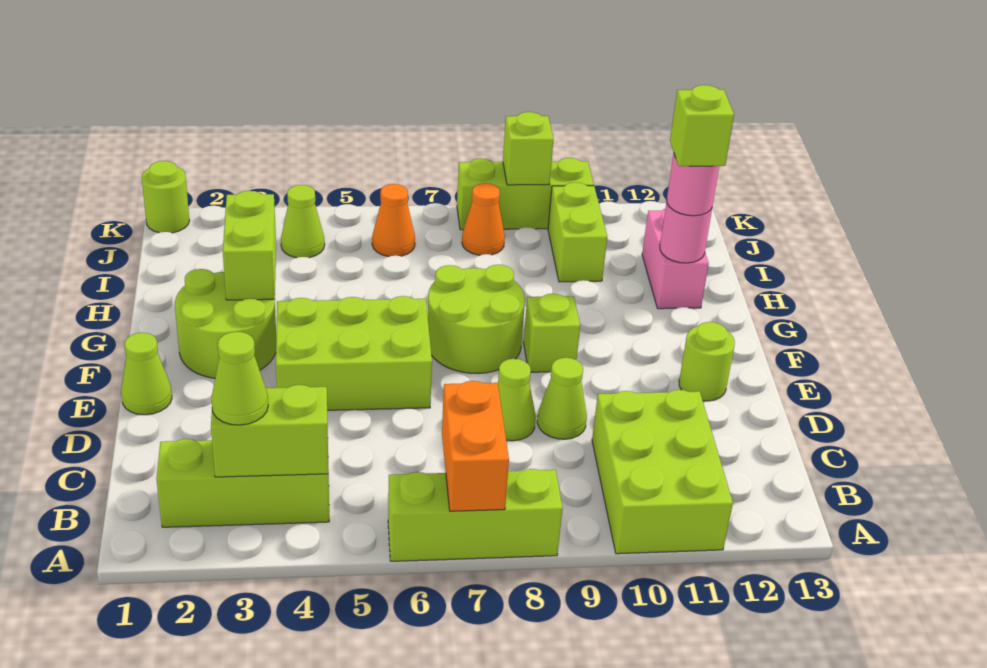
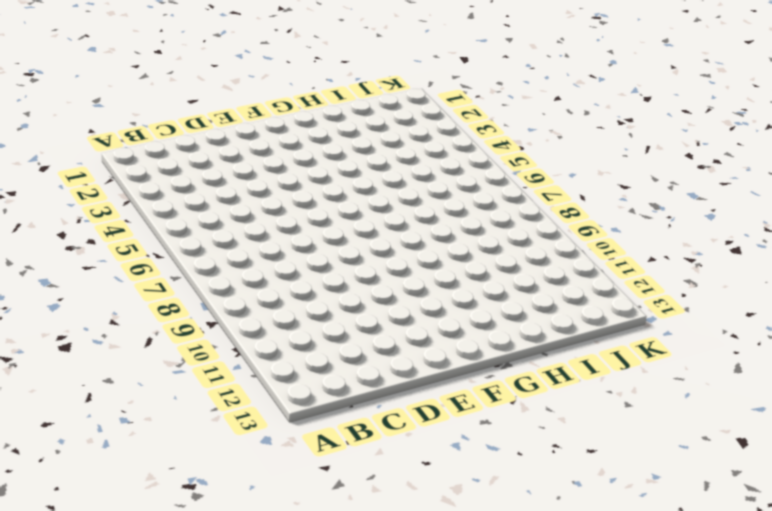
none -> lime brick A6:A8 level 1
none -> lime brick A10:C11 level 1
none -> lime brick B2:B4 level 1

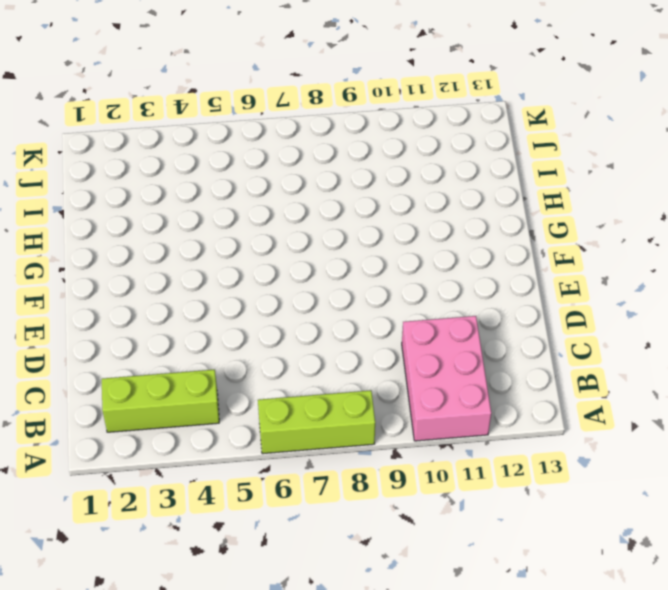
pink brick A10:C11 level 1 -> lime brick A10:C11 level 1
none -> lime cone D8 level 1
none -> lime cone D9 level 1
none -> lime cone E1 level 1

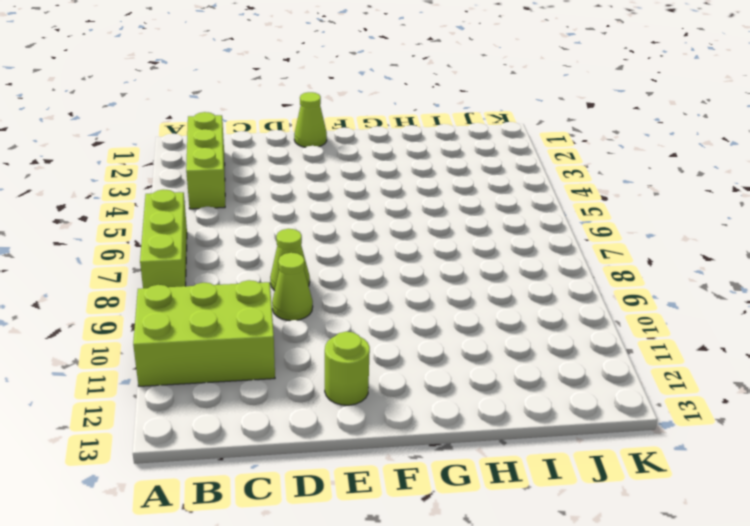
none -> lime brick E4:F6 level 1
none -> lime round brick F2:G3 level 1
none -> lime round brick F7:G8 level 1

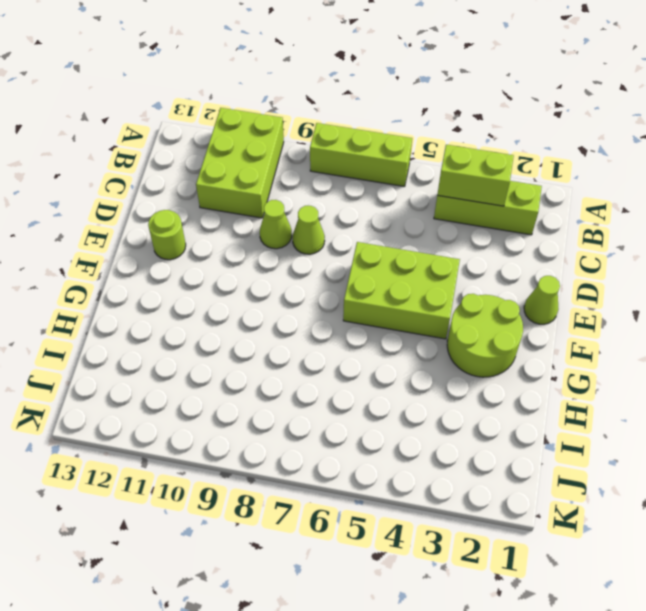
none -> lime round brick F7:G8 level 1
none -> lime brick F9 level 1
none -> pink brick H12:I12 level 1

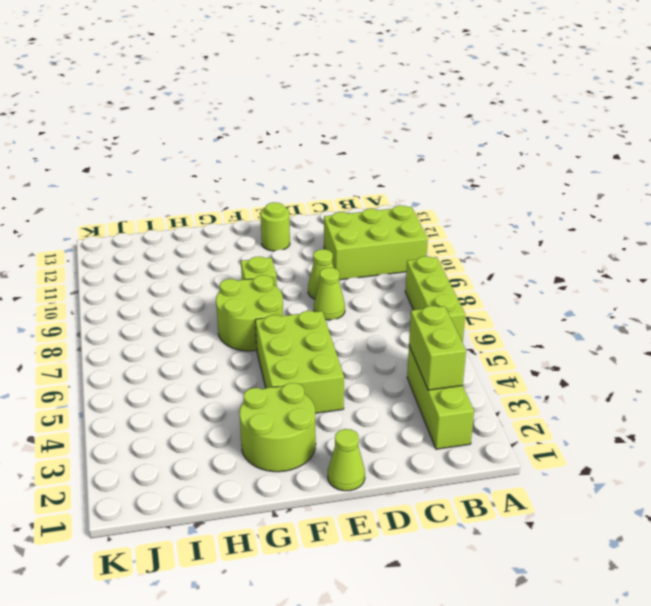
none -> pink brick H12:I12 level 1
none -> lime brick I10:J10 level 1
none -> lime cone J4 level 1

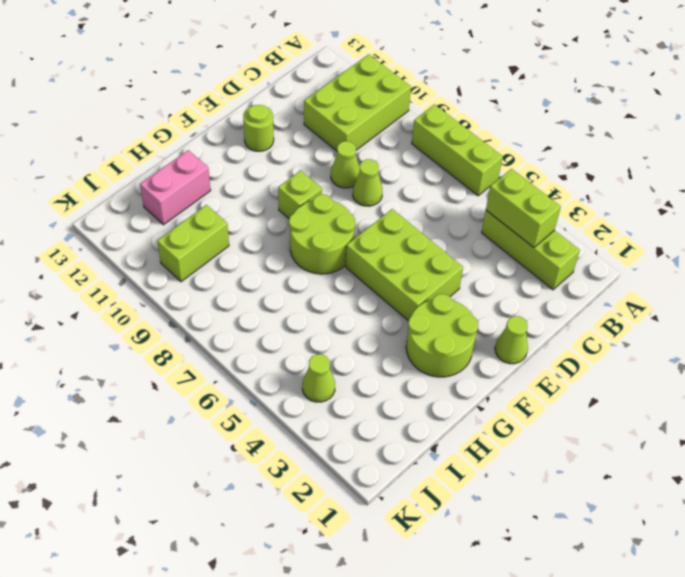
none -> orange cone J6 level 1
none -> orange cone J8 level 1
none -> lime round brick K1 level 1

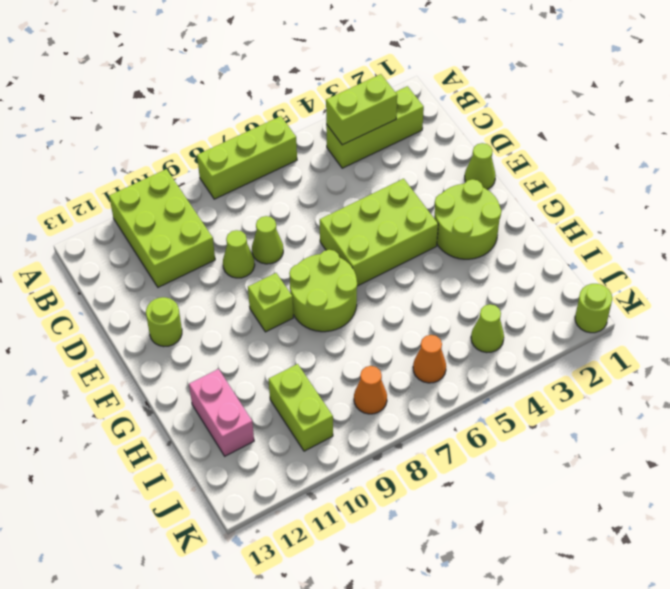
none -> lime brick K8:K10 level 1
none -> orange brick A7:B7 level 2
none -> lime brick G3:H3 level 2

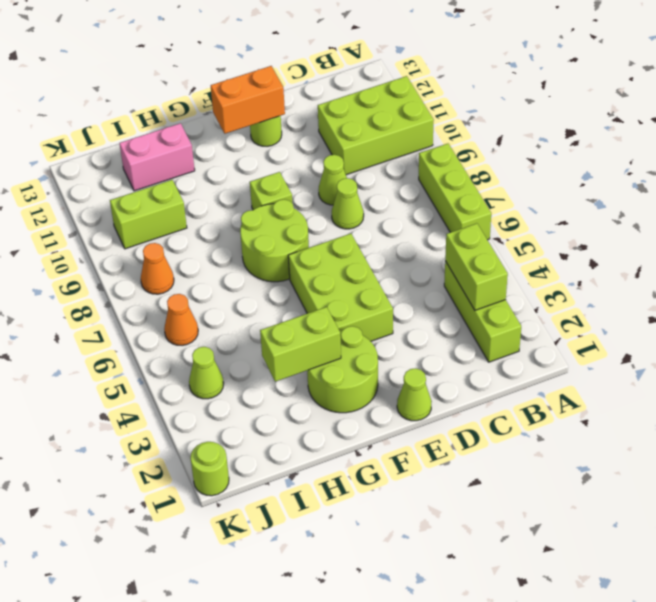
orange brick E12:F12 level 2 -> orange brick A7:B7 level 2
none -> lime brick K8:K10 level 1
none -> pink round brick H12 level 2
none -> lime brick K9 level 2

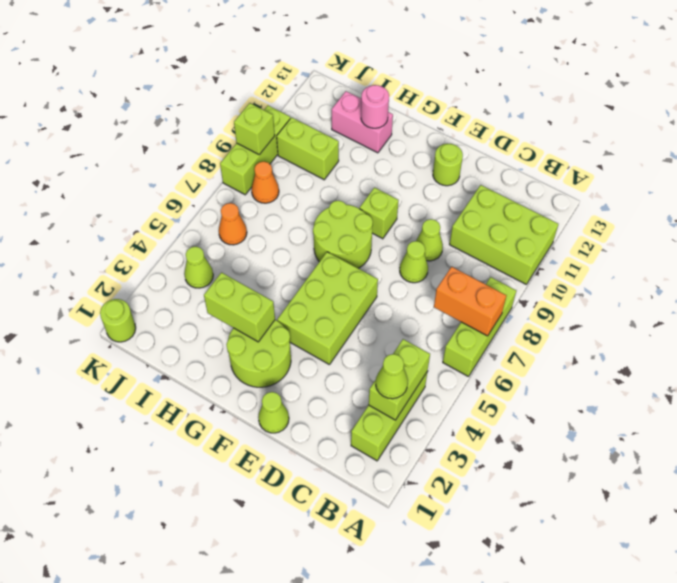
none -> pink round brick H12 level 3
none -> lime brick H12 level 4

